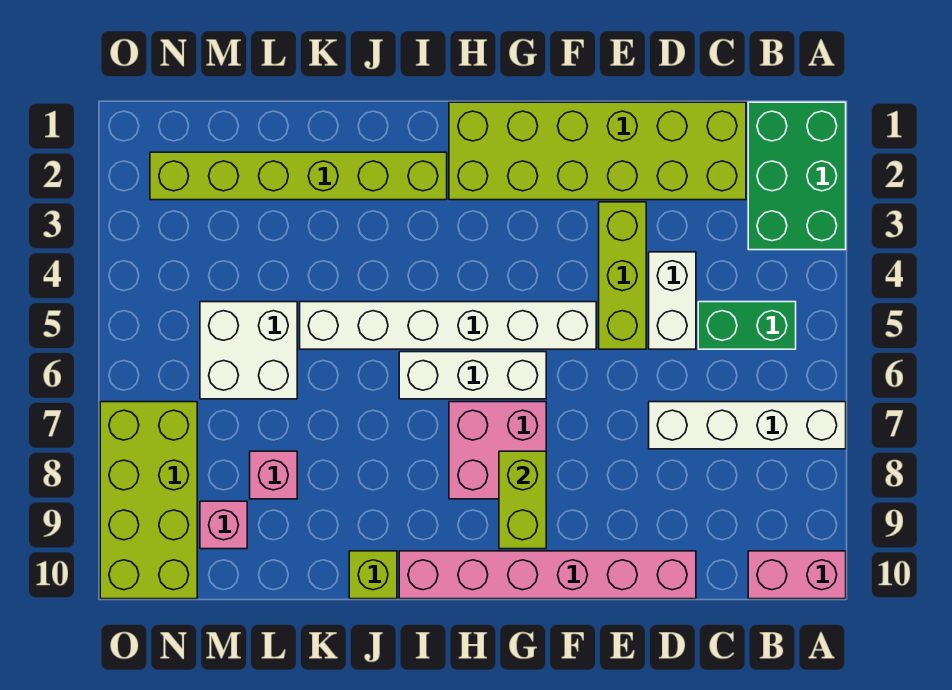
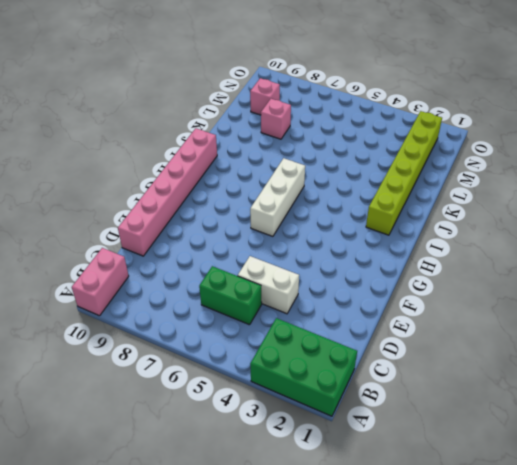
green brick C5:C6 level 1 -> green brick B5:C5 level 1
none -> white brick A7:D7 level 1
none -> lime brick C1:H2 level 1
none -> lime brick E3:E5 level 1

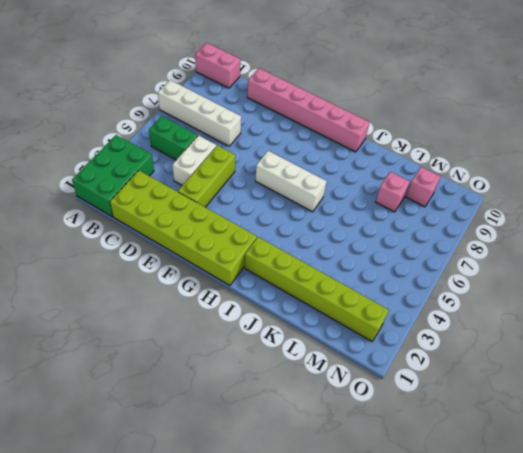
none -> white brick F5:K5 level 1
none -> pink brick G7:H8 level 1
none -> lime brick J10 level 1

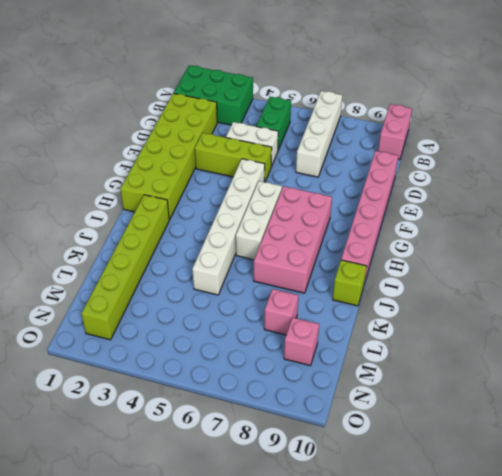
pink brick G7:J8 level 1 -> pink brick G7:H8 level 1
none -> white brick L5:M6 level 1
none -> lime brick N7:O10 level 1
none -> lime brick G8:G9 level 2

